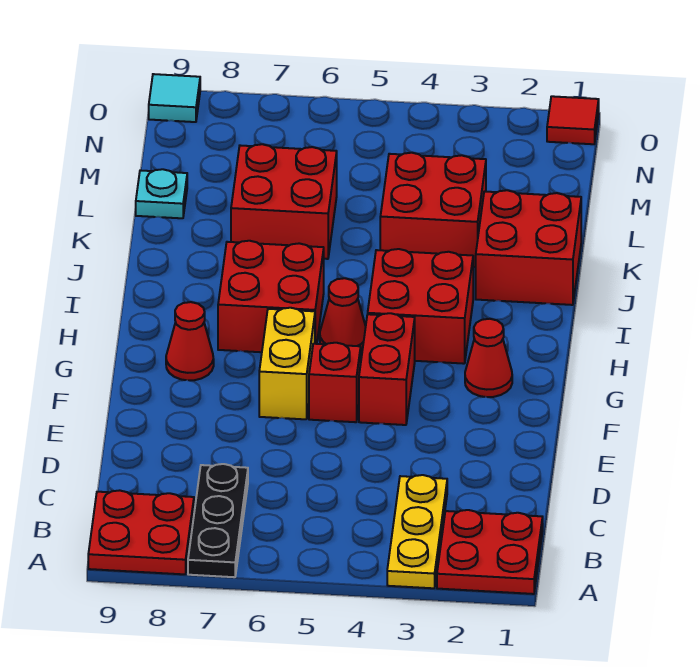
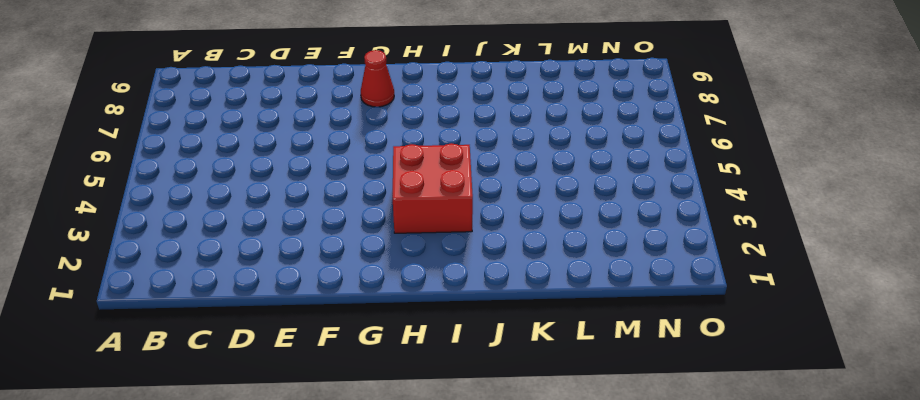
none -> red plate A1:B2 level 1
none -> yellow plate A3:C3 level 1
none -> black plate A7:C7 level 1

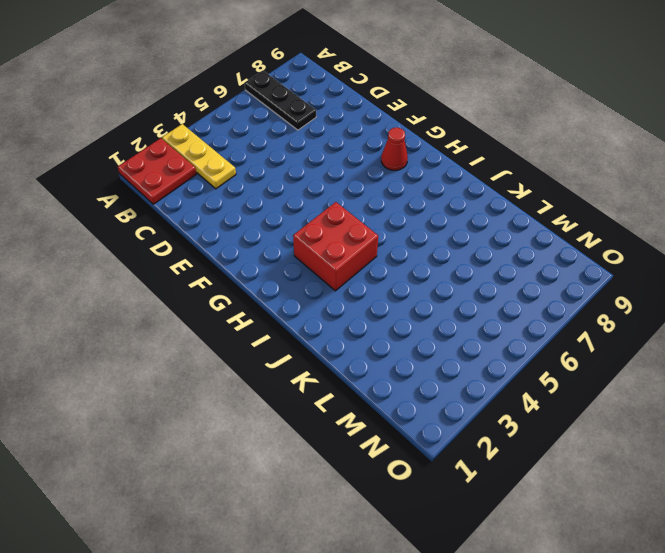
none -> red plate A8:B9 level 1
none -> red brick F4:G4 level 1
none -> red brick F5 level 1

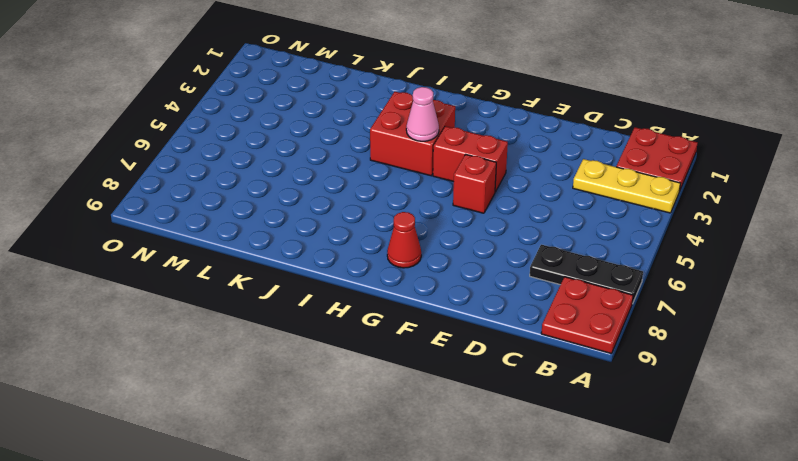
pink cone H4 level 2 -> none
none -> yellow brick F6:G6 level 1
none -> red cone G2 level 1
none -> red cone H5 level 1

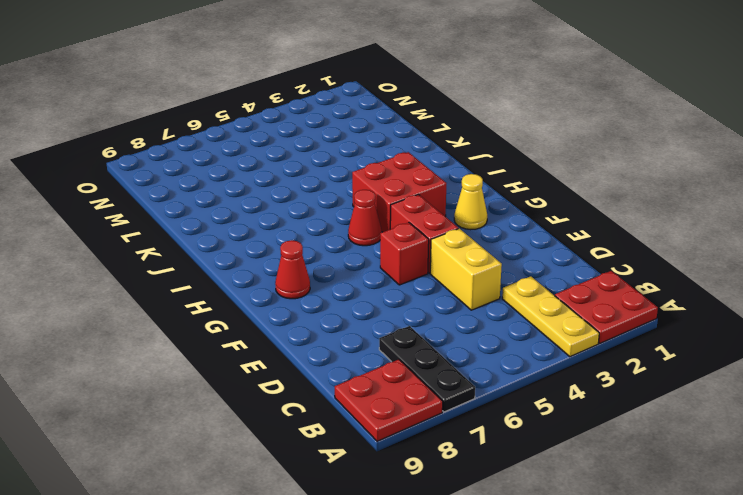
yellow brick D4:E4 level 1 -> yellow brick F6:G6 level 1
yellow cone G2 level 1 -> red cone G2 level 1
none -> red brick H6:I7 level 1
none -> red brick J1:K2 level 1
none -> red brick K3:L4 level 1

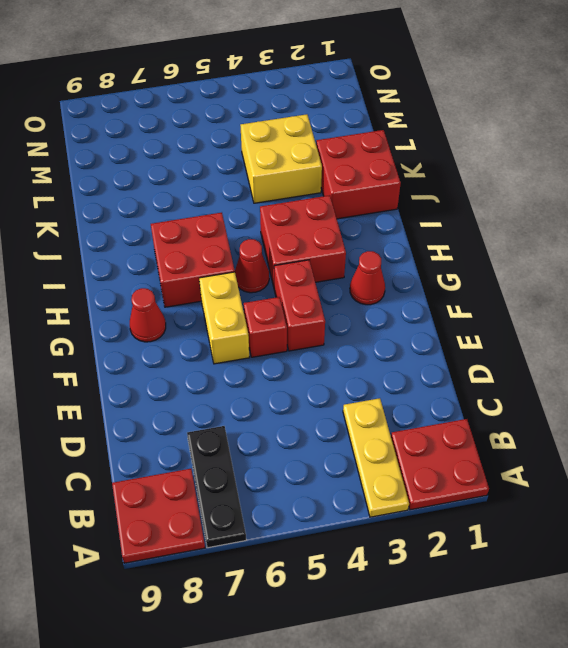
yellow brick K3:L4 level 1 -> red brick K3:L4 level 1
none -> red brick K6:L7 level 1
none -> cyan plate L9 level 1
none -> red tile O1 level 1

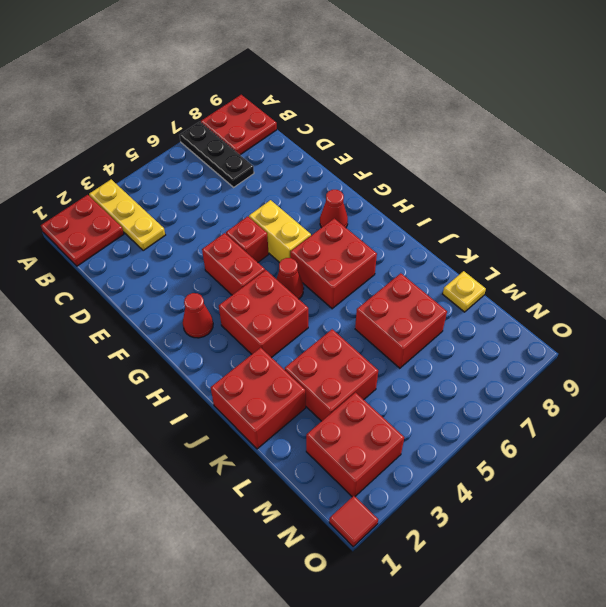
yellow plate L9 level 1 -> cyan plate L9 level 1
red brick M2:N3 level 1 -> none
none -> cyan tile O9 level 1

